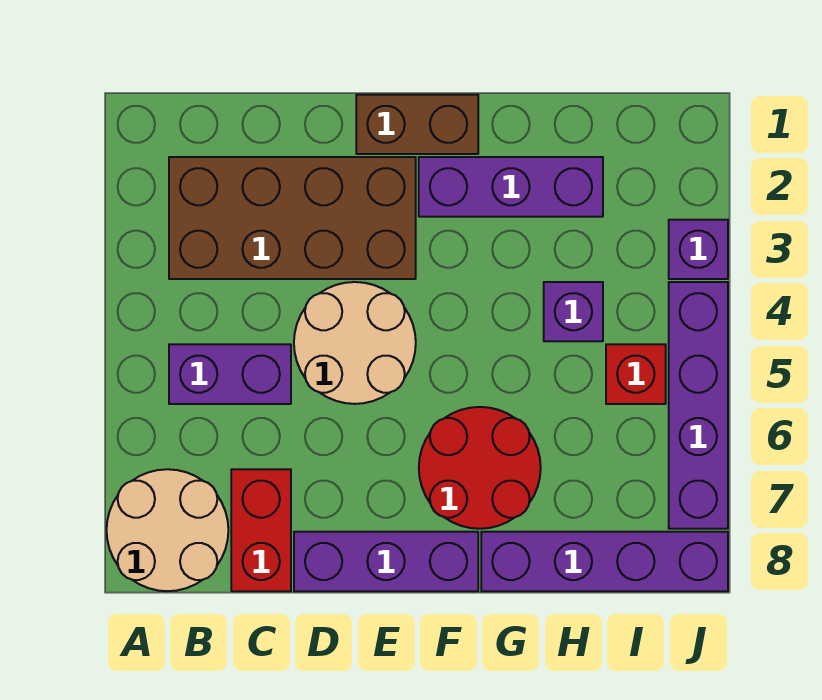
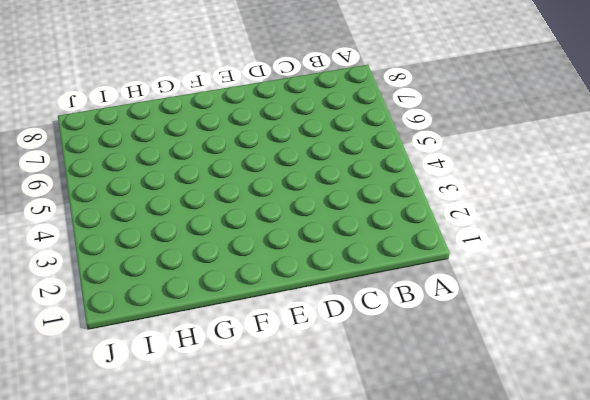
none -> tan round brick A7:B8 level 1
none -> brown brick B2:E3 level 1
none -> purple brick B5:C5 level 1

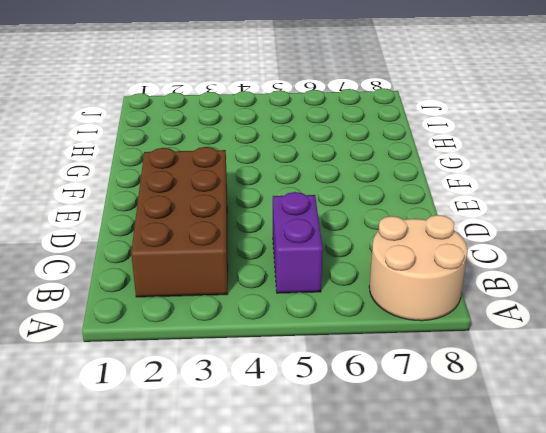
none -> red brick C7:C8 level 1
none -> tan round brick D4:E5 level 1
none -> purple brick D8:F8 level 1

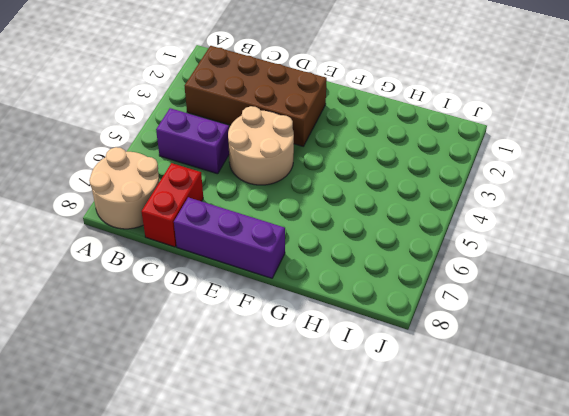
none -> brown brick E1:F1 level 1
none -> purple brick F2:H2 level 1
none -> red round brick F6:G7 level 1

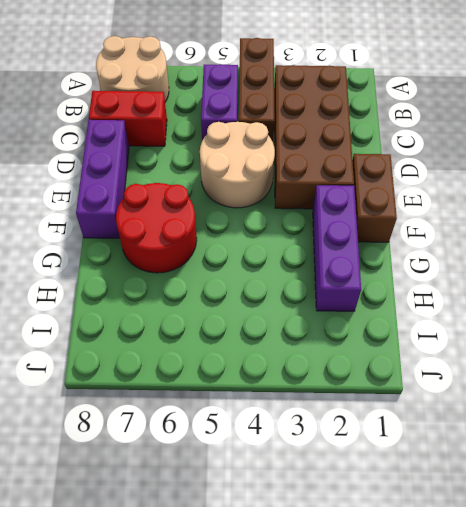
brown brick A4:C4 level 1 -> none
none -> purple brick G8:J8 level 1
none -> purple brick H4 level 1
none -> red brick I5 level 1

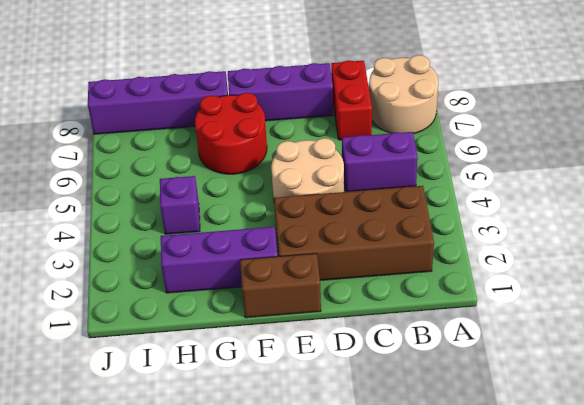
none -> red brick I5 level 1
none -> purple brick J3 level 1
none -> purple brick J4:J7 level 1

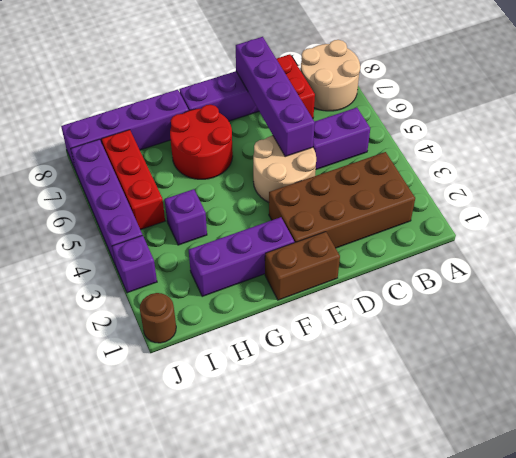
purple brick D5:D8 level 2 -> none
red brick I5:I7 level 1 -> red brick I5 level 1
brown round brick J1 level 1 -> none

